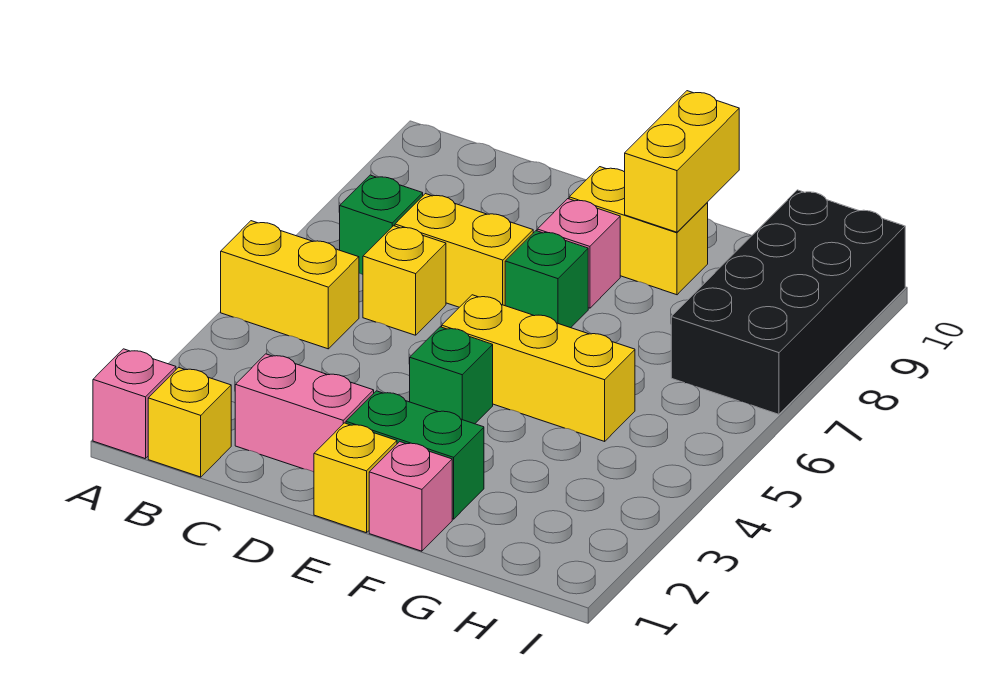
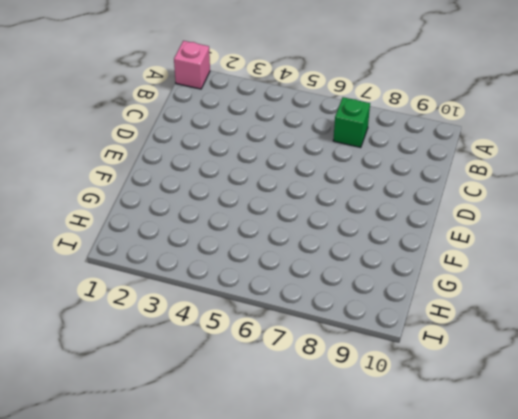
none -> yellow brick A5:B5 level 1
none -> yellow brick B1 level 1
none -> pink brick C2:D2 level 1

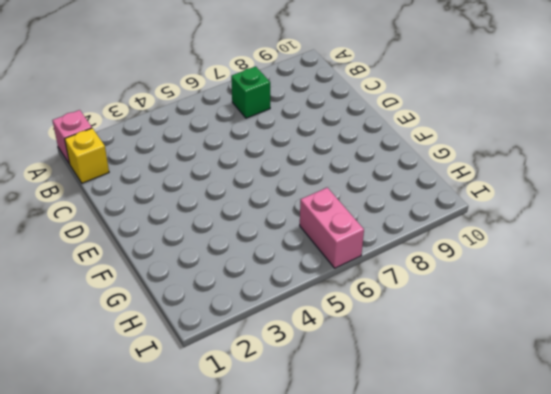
pink brick H6:I6 level 1 -> pink brick C2:D2 level 1
none -> yellow brick A5:B5 level 1
none -> yellow brick C6 level 1
none -> yellow brick C7:D7 level 1

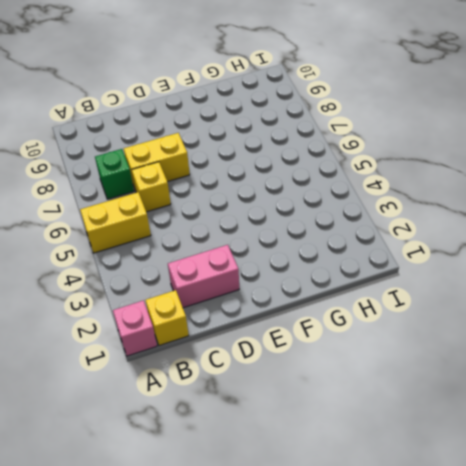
none -> yellow brick E1 level 1
none -> green brick E2:F2 level 1
none -> green brick E4 level 1

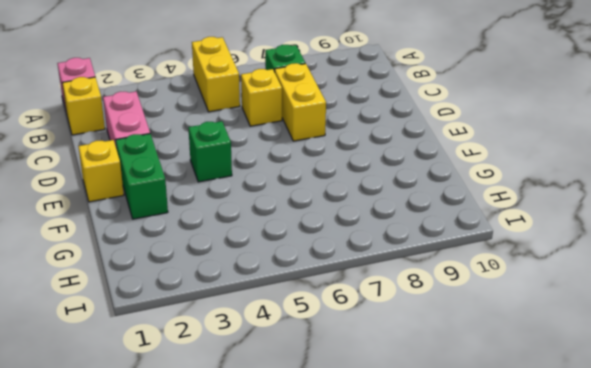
none -> yellow brick E5:G5 level 1
none -> green brick E7 level 1
none -> pink brick E8 level 1

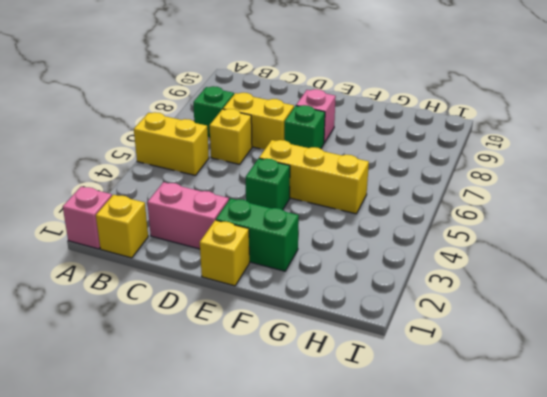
none -> yellow brick E9:F9 level 1
none -> pink brick F1 level 1
none -> black brick H7:I10 level 1

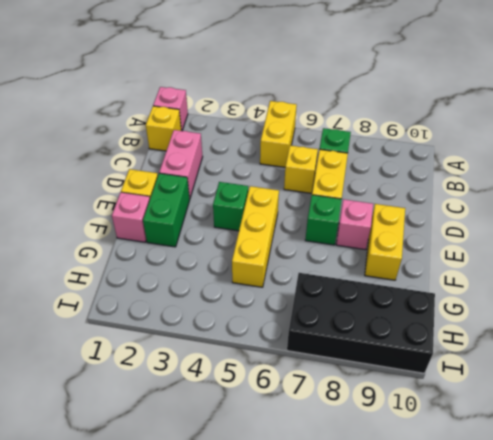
none -> yellow brick F9:F10 level 2

